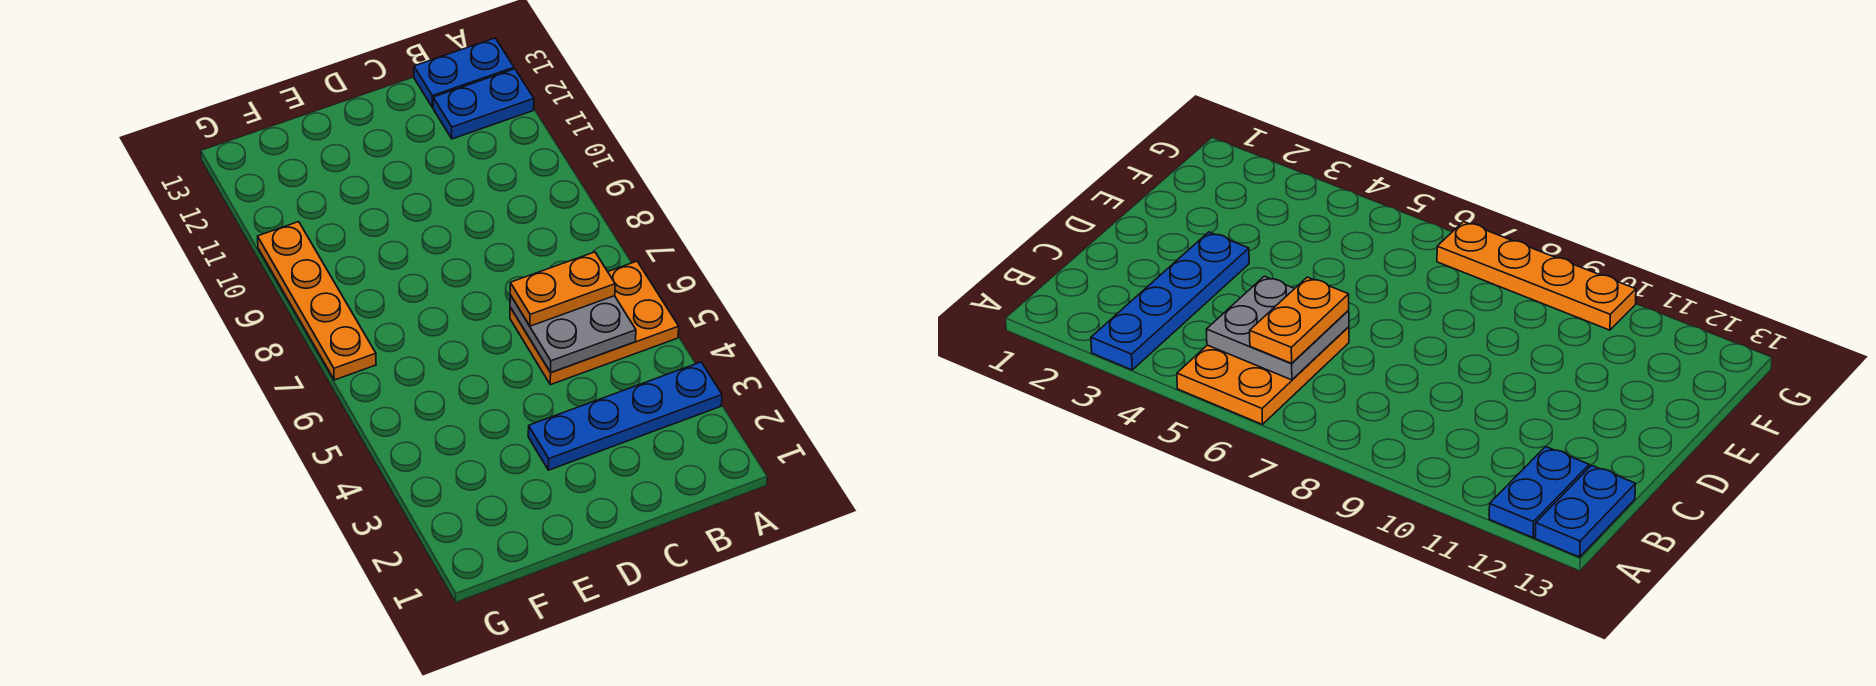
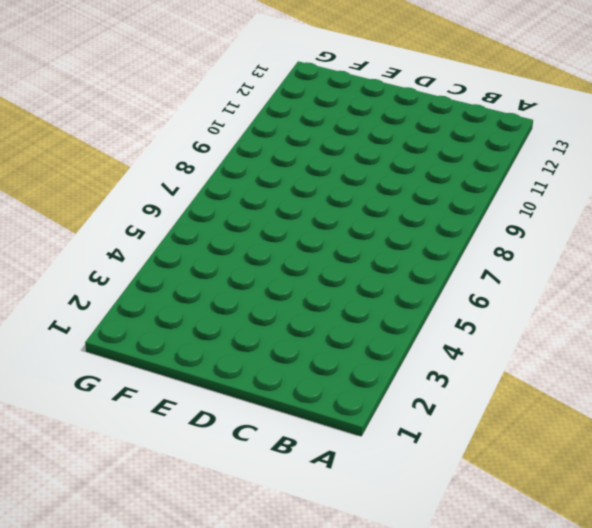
none -> blue plate A3:D3 level 1
none -> orange plate A5:C6 level 1

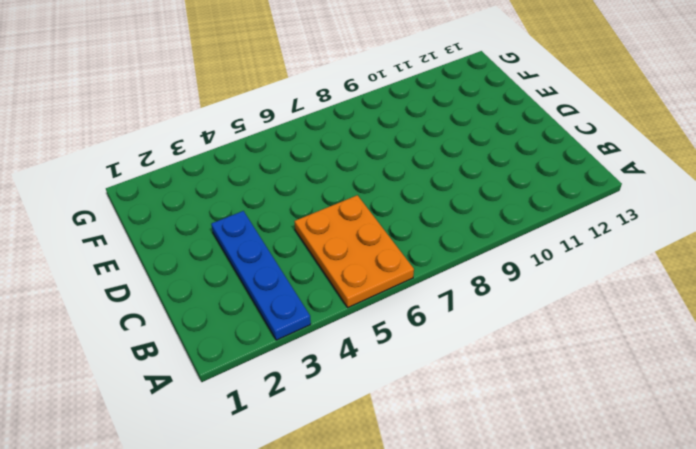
none -> blue plate A12:B12 level 1
none -> blue plate A13:B13 level 1

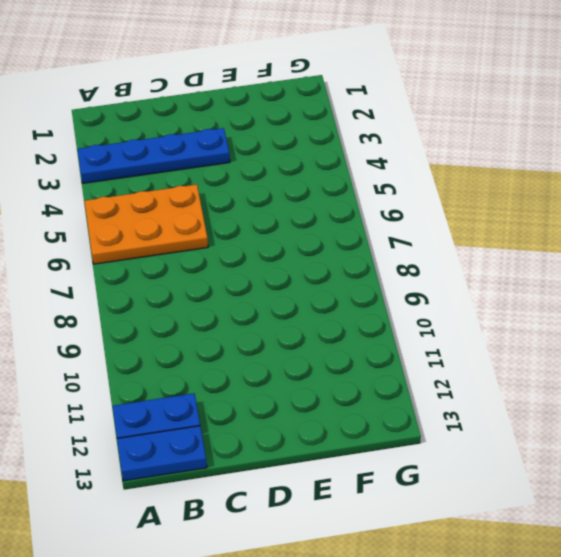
none -> orange plate G7:G10 level 1
none -> grey plate B5:C6 level 2

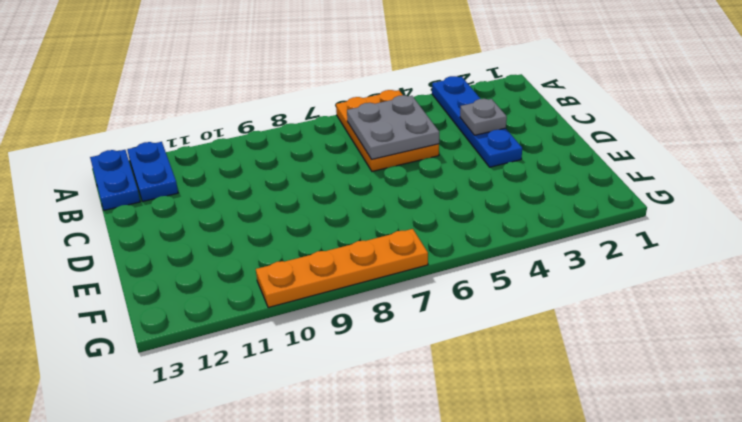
grey plate C3 level 2 -> none
none -> orange plate B6:C6 level 3

